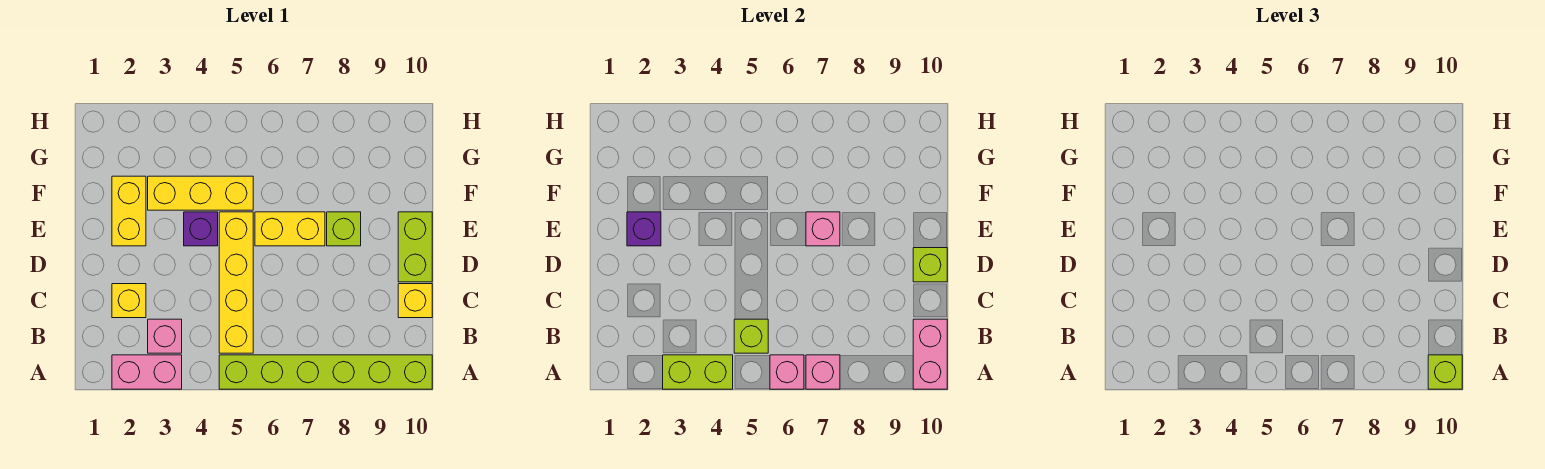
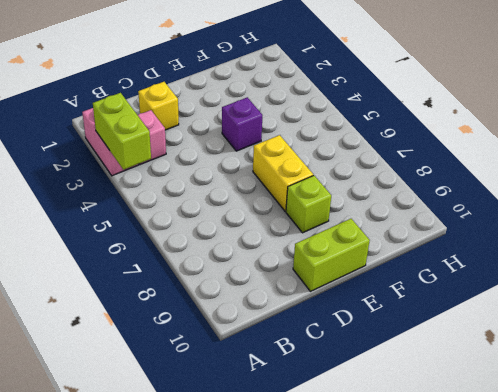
none -> lime brick A5:A10 level 1
none -> yellow brick B5:E5 level 1
none -> yellow brick C10 level 1

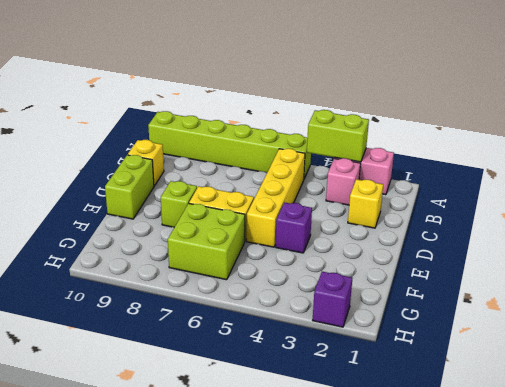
lime brick F6:G7 level 1 -> none
purple brick H2 level 1 -> purple brick E2 level 2
none -> yellow brick E2:F2 level 1
none -> yellow brick F3:F5 level 1
none -> pink brick A6 level 2

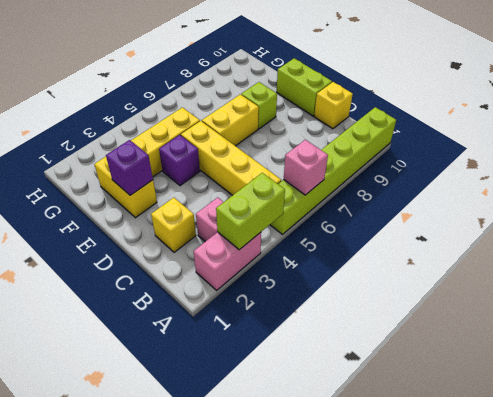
none -> pink brick A7 level 2
none -> pink brick A10:B10 level 2
none -> lime brick B5 level 2

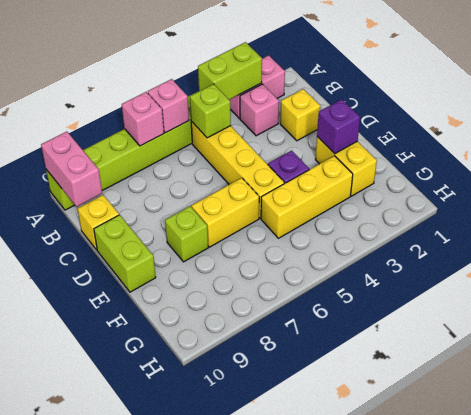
none -> lime brick D10 level 2
none -> pink brick E7 level 2
none -> lime brick A10 level 3

